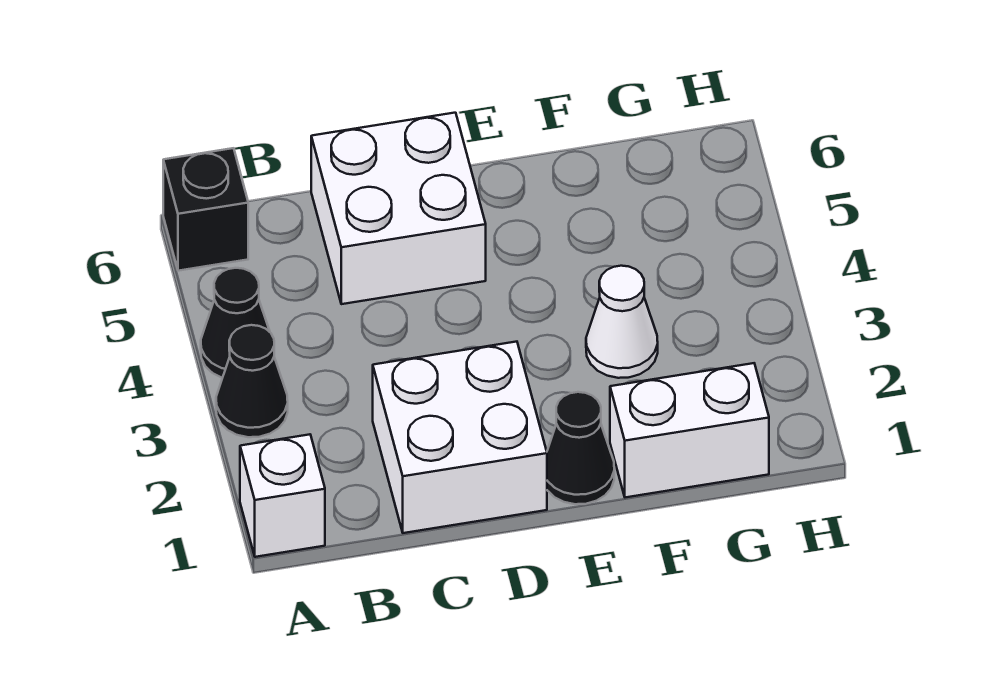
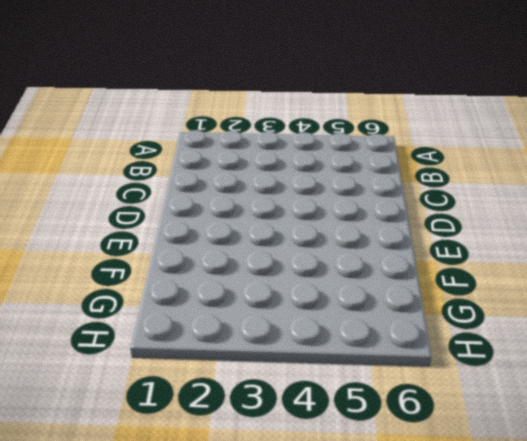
none -> white brick A1 level 1
none -> black cone A3 level 1

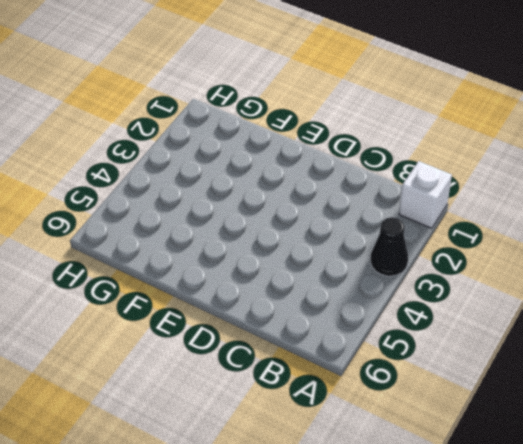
none -> black cone A4 level 1
none -> black brick A6 level 1

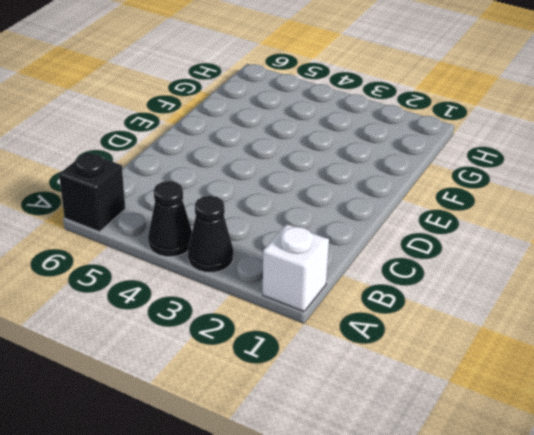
none -> white brick C1:D2 level 1
none -> white brick C5:D6 level 1

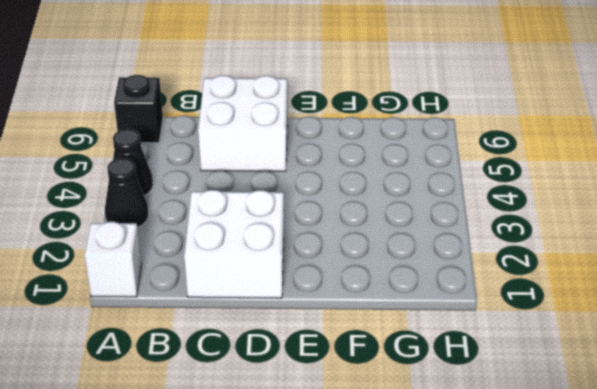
none -> black cone E1 level 1
none -> white brick F1:G1 level 1

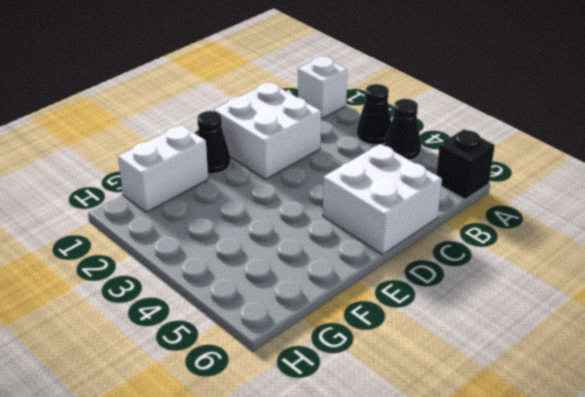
none -> white cone F3 level 1

